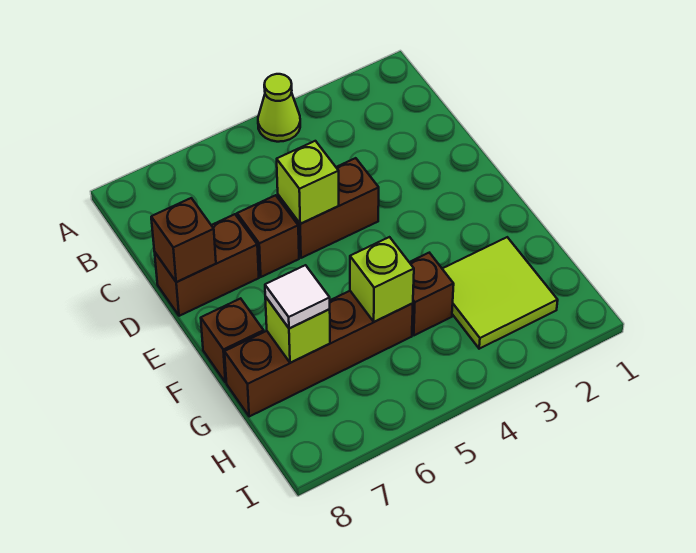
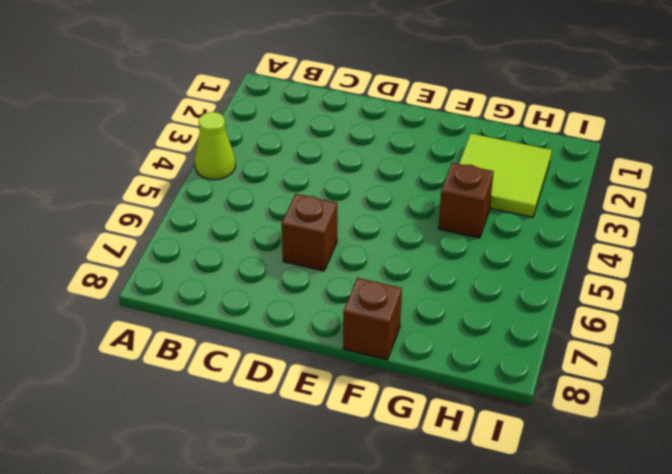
none -> brown brick D4:D5 level 1
none -> brown brick D7:D8 level 1
none -> brown brick G5:G8 level 1

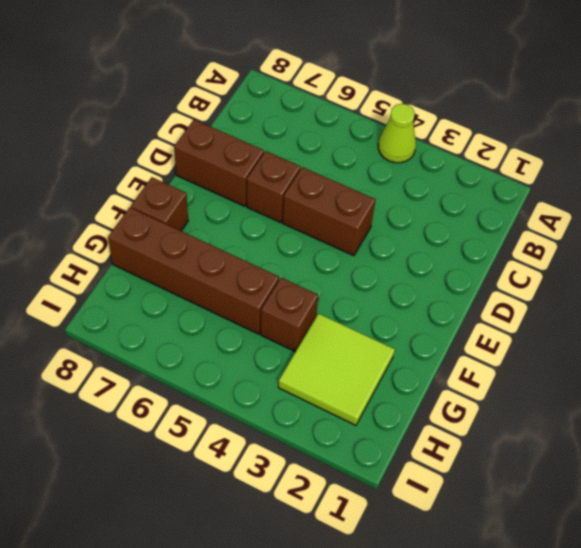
none -> lime brick D5 level 2
none -> brown brick D8 level 2
none -> lime brick G5 level 2

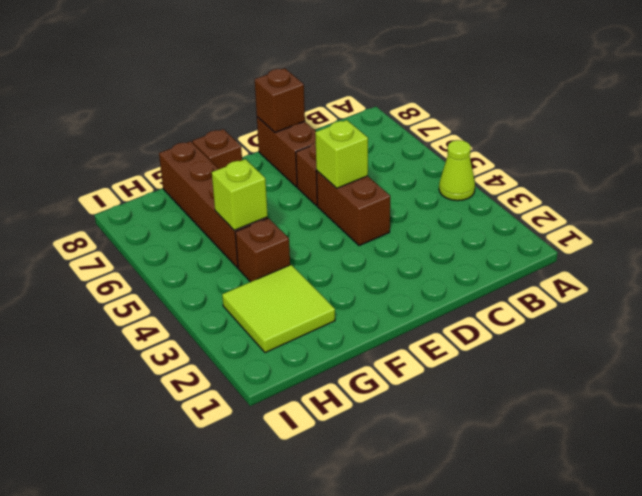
none -> lime brick G7 level 2
none -> white tile G7 level 3

